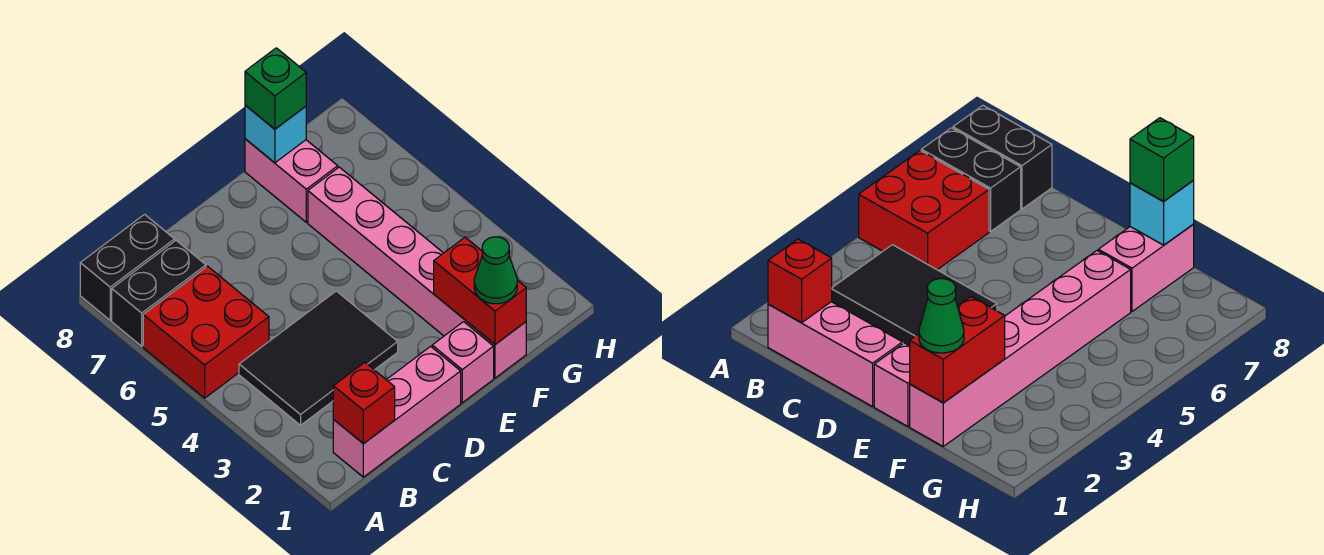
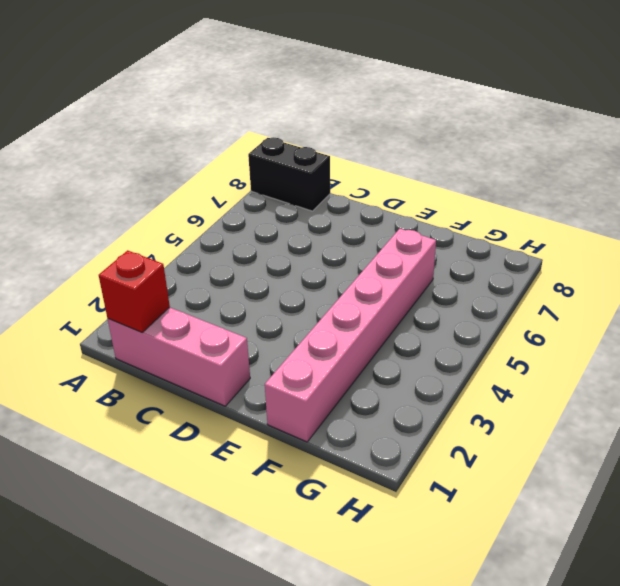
none -> red brick A5:B6 level 1
none -> black brick A7:B7 level 1
none -> black tile B3:D4 level 1

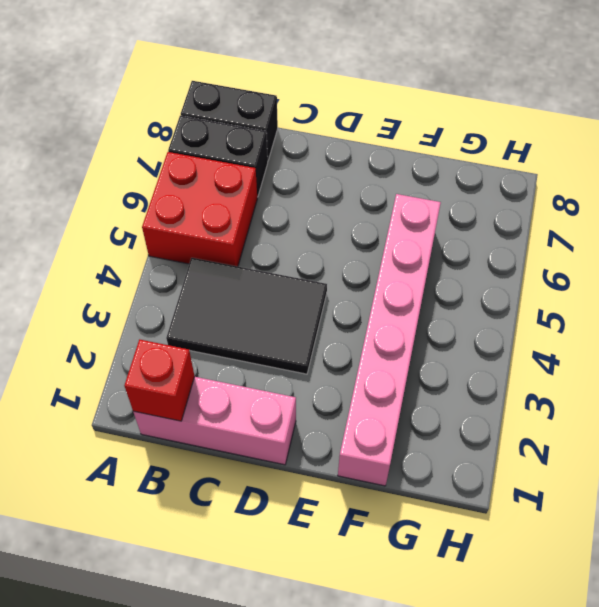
none -> pink brick E1 level 1
none -> pink brick F7:F8 level 1
none -> red brick F1:F2 level 2

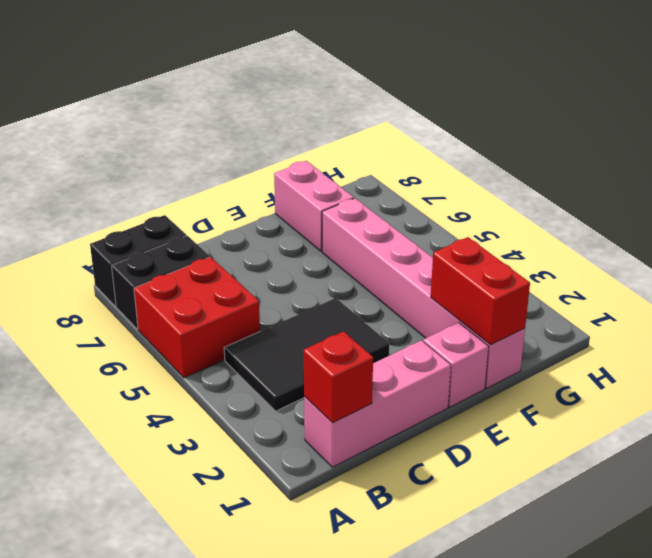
none -> cyan brick F8 level 2
none -> green cone F1 level 3
none -> green brick F8 level 3

